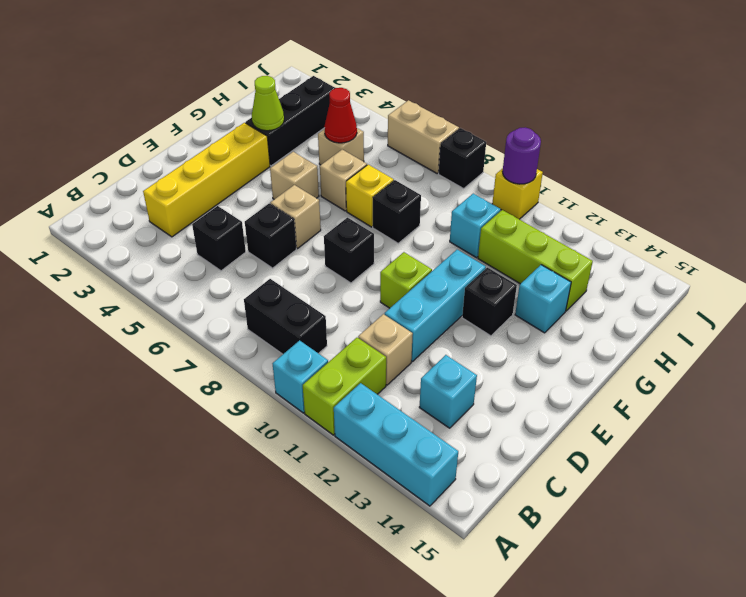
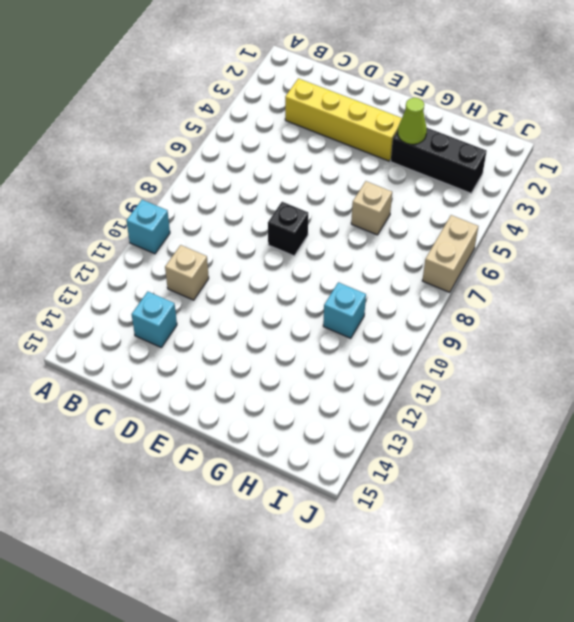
none -> lime brick A11:B11 level 1
none -> cyan brick A12:A14 level 1
none -> black brick B8:B9 level 1

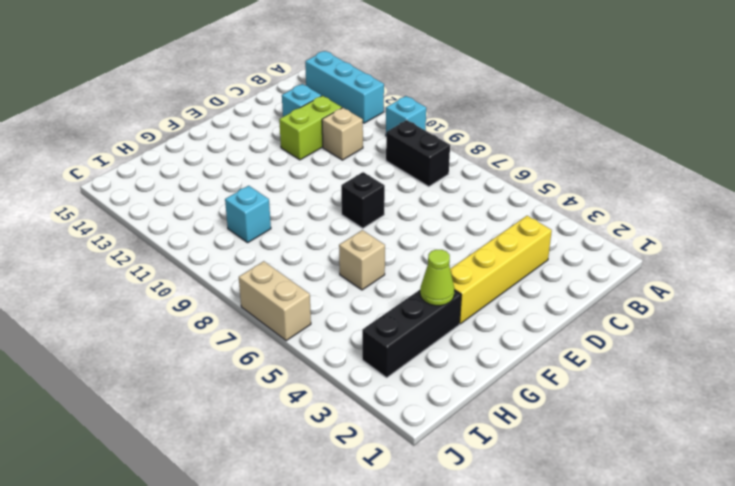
lime brick C12:D12 level 1 -> lime brick A11:B11 level 1
none -> black brick C5 level 1
none -> black brick D6 level 1
none -> cyan brick D11:F11 level 1

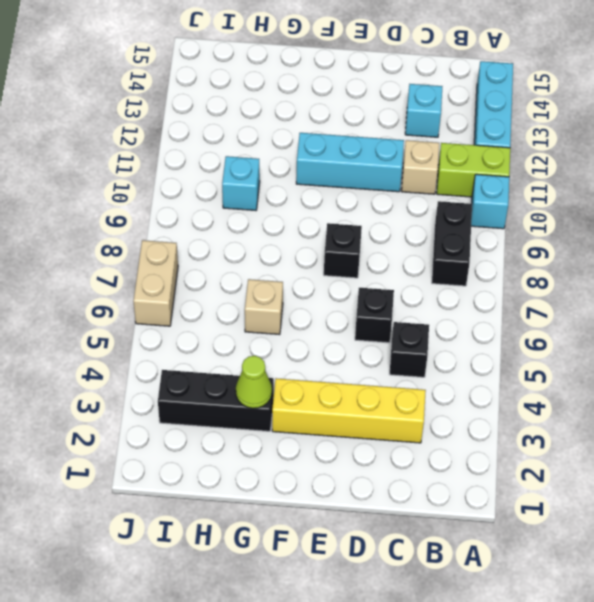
none -> tan brick E6 level 1
none -> lime brick E10 level 1
none -> tan brick F5 level 1

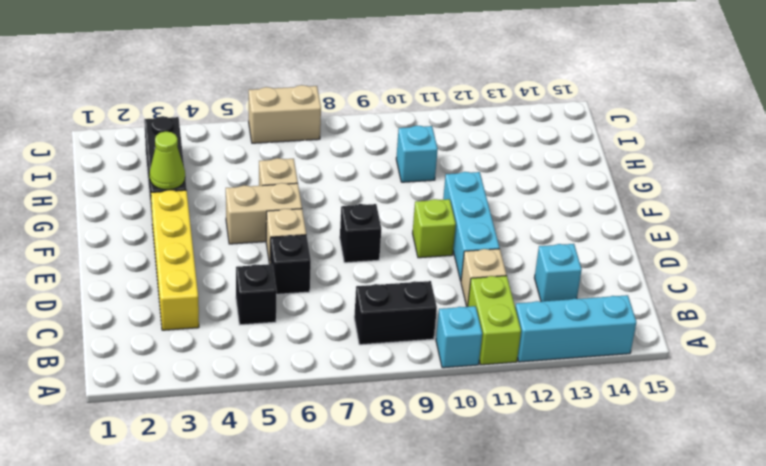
tan brick F5:F6 level 1 -> tan brick F5 level 1
none -> black brick F12 level 1
none -> yellow brick G7 level 1
none -> black brick G8 level 1

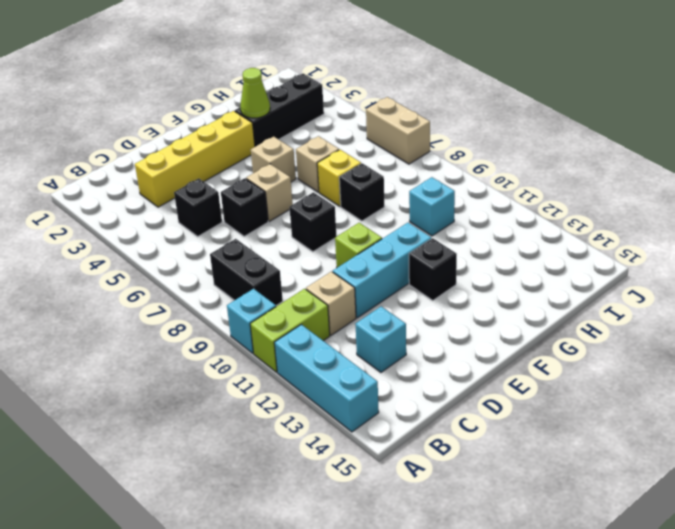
none -> cyan brick G13 level 1
none -> tan brick H5 level 1
none -> lime brick H11:H13 level 1

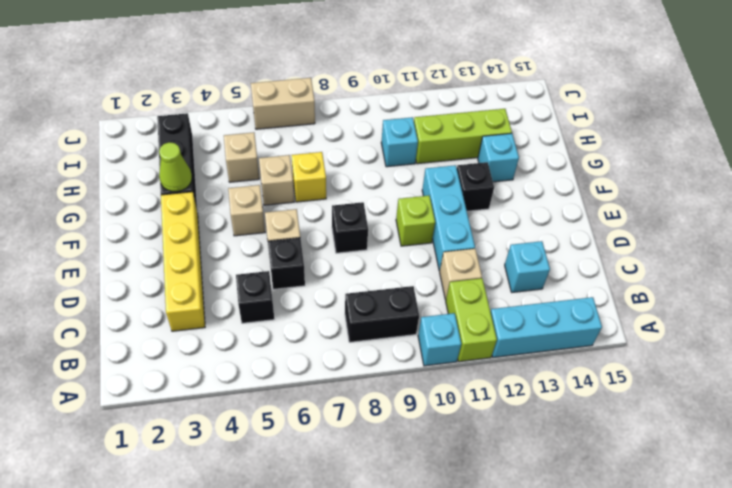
none -> black brick G8 level 1
none -> black brick J8 level 1
none -> yellow brick J10 level 1

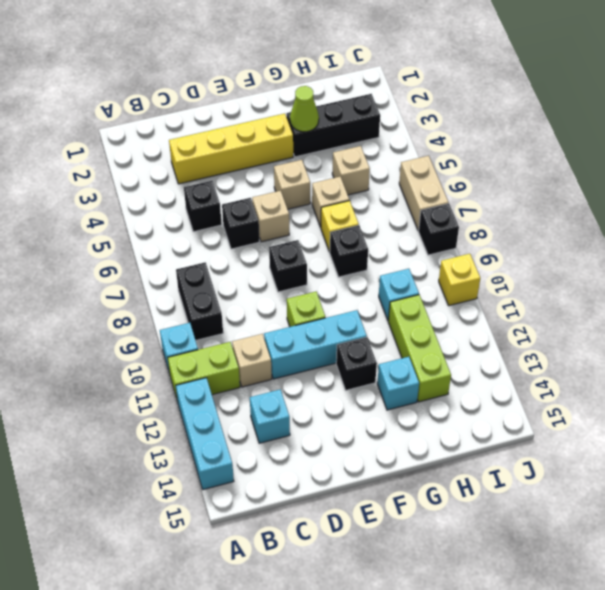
none -> red cone H5 level 2
none -> purple round brick J10 level 2

